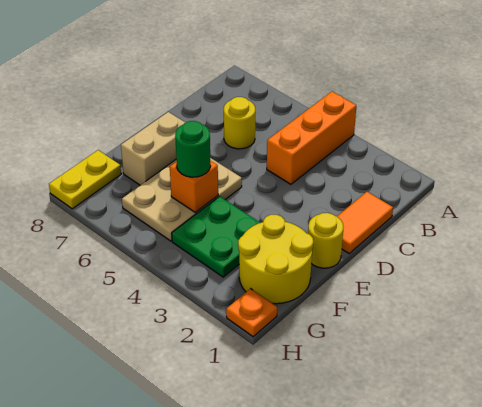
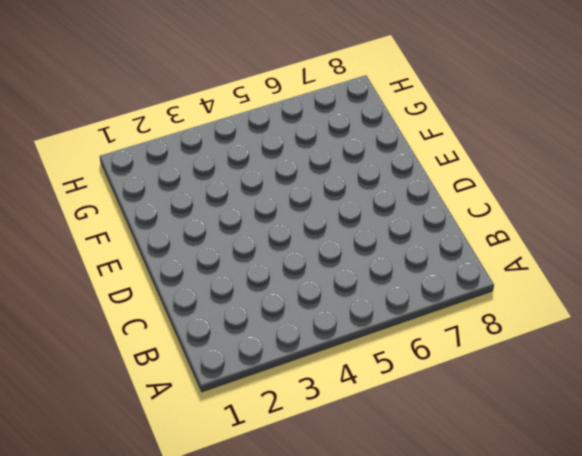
none -> orange brick A4:C4 level 1
none -> orange tile C1:D1 level 1
none -> yellow round brick C6 level 1

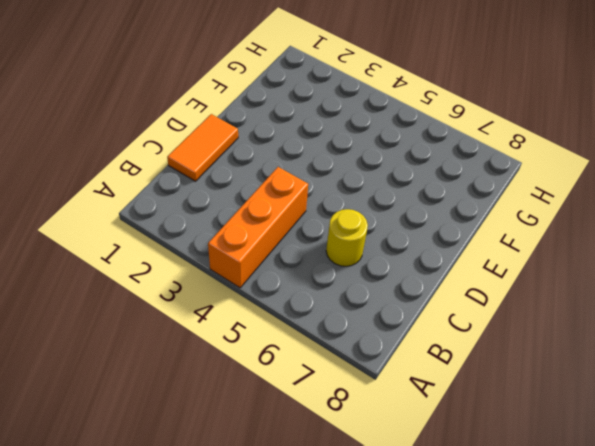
none -> yellow round brick E1 level 1
none -> tan plate E5:G6 level 1
none -> tan brick E7:F7 level 1

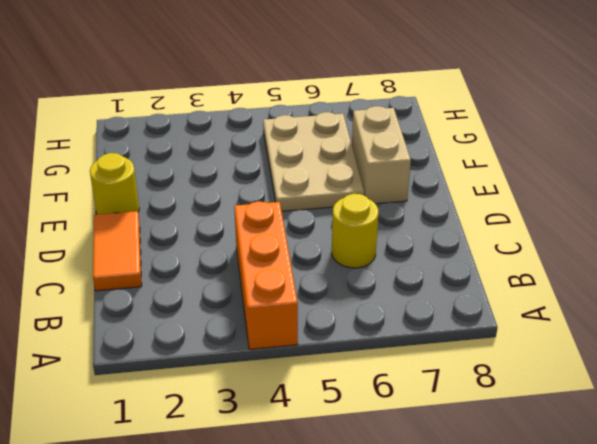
none -> yellow round brick F1:G2 level 1
none -> green plate F3:G4 level 1
none -> yellow plate G8:H8 level 1

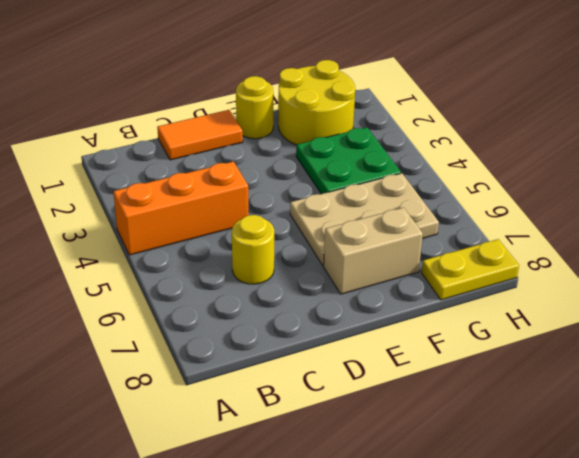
none -> orange plate H1 level 1
none -> orange brick F5 level 2
none -> green round brick F5 level 3

